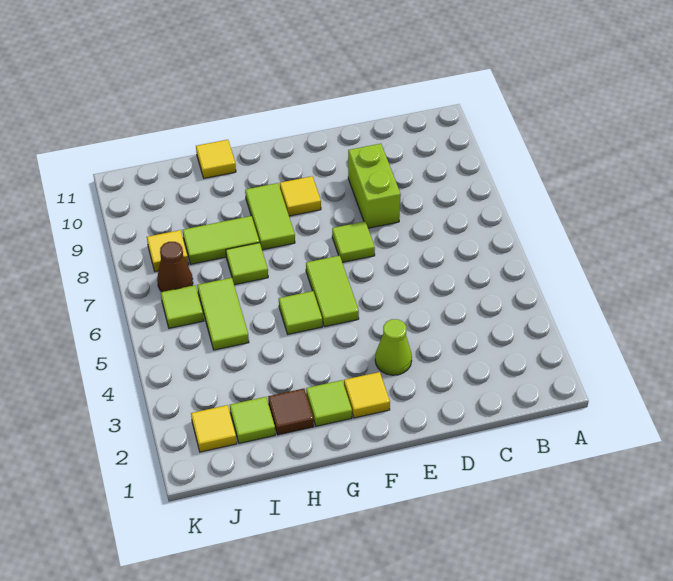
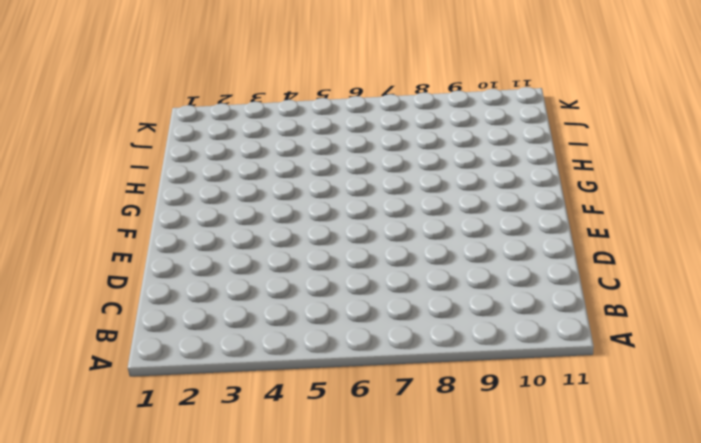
none -> lime brick D8:D9 level 1
none -> lime cone E3 level 1
none -> lime tile E7 level 1

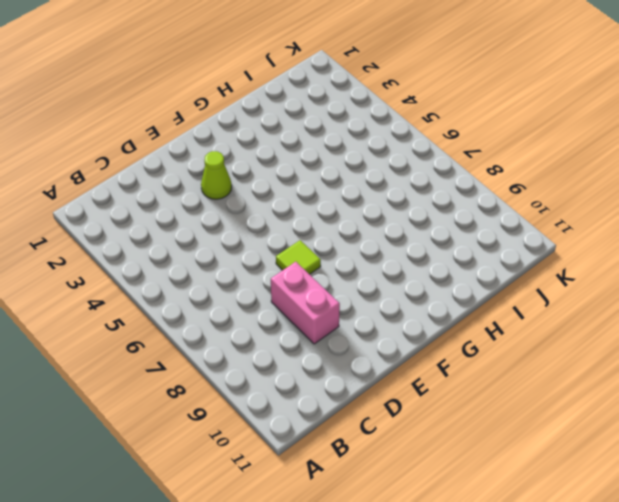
pink brick D8:D9 level 1 -> lime brick D8:D9 level 1
none -> yellow tile F2 level 1
none -> lime tile F5:F6 level 1
none -> yellow tile F9 level 1

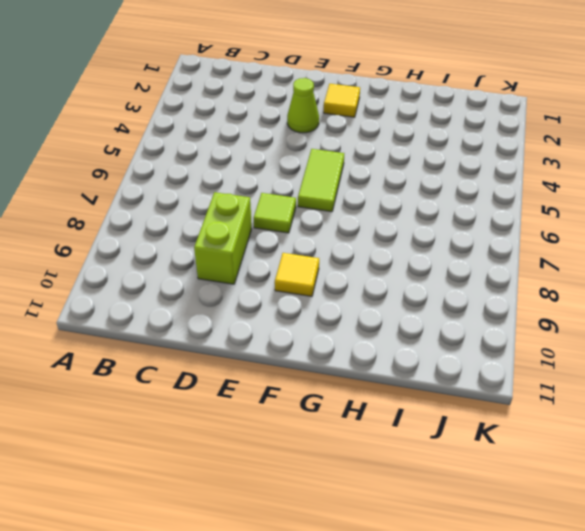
none -> lime tile G2 level 1
none -> lime tile G5 level 1
none -> lime tile G8:G9 level 1

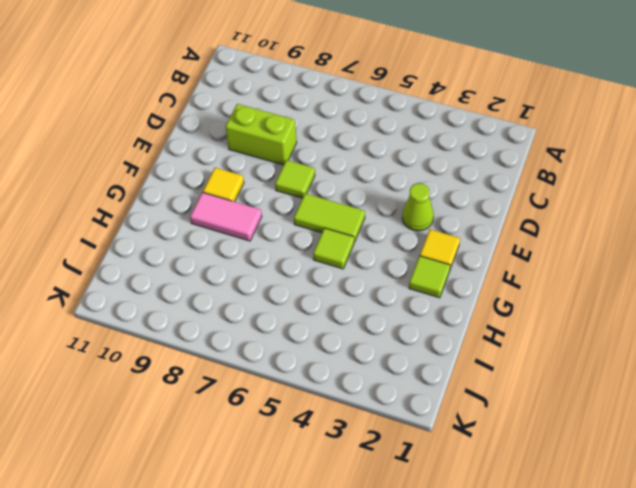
pink tile G8:G9 level 1 -> lime tile G8:G9 level 1
none -> brown tile H2 level 1
none -> lime tile H7 level 1
none -> lime tile H8:I8 level 1

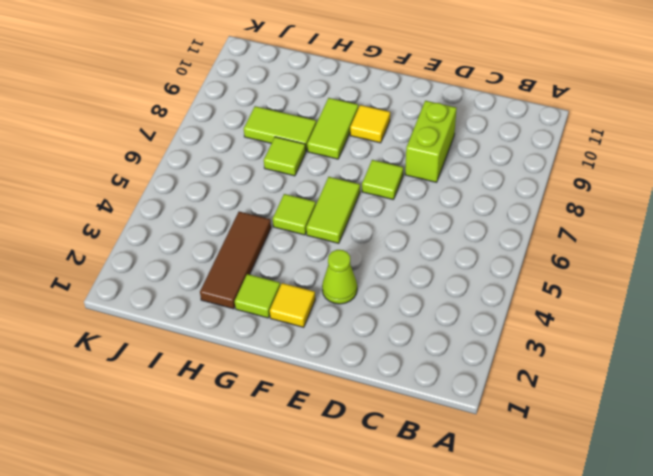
brown tile H2:H4 level 1 -> brown tile H2 level 1
none -> yellow tile H11 level 1
none -> lime tile I2 level 1
none -> lime tile I5:I6 level 1

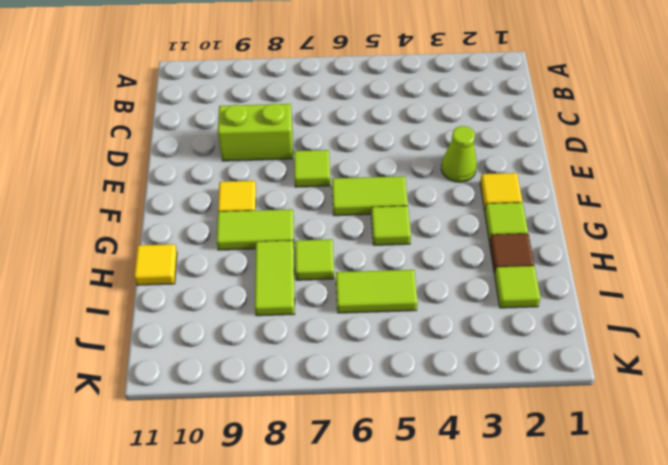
none -> yellow tile J2 level 1
none -> lime tile J6 level 1
none -> brown cone J7 level 1

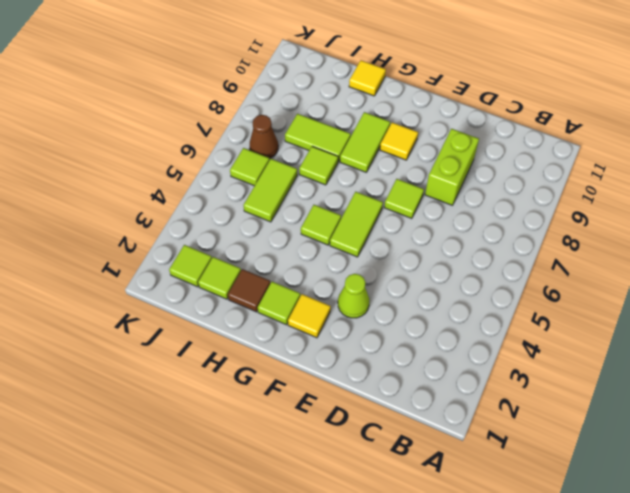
lime tile J2 level 1 -> yellow tile J2 level 1
none -> yellow tile J8 level 1

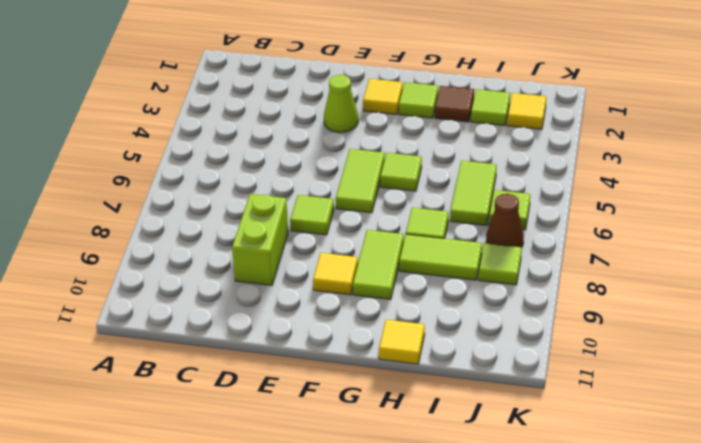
lime tile J8 level 1 -> yellow tile J8 level 1

